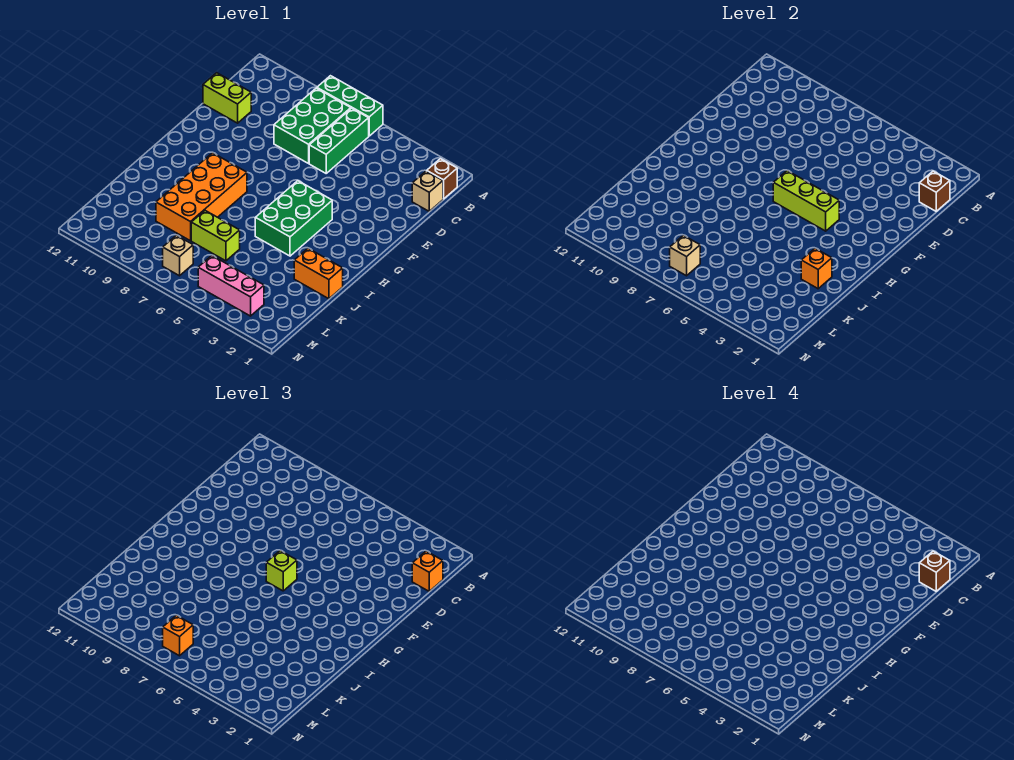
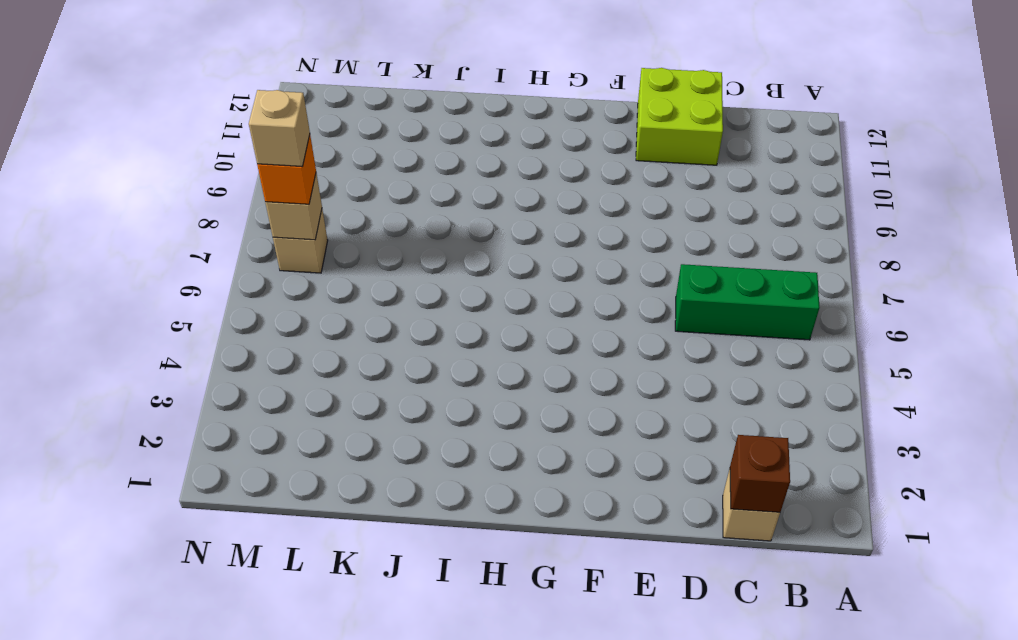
lime brick D11:E12 level 1 -> lime brick D11:D12 level 1
tan brick M7 level 4 -> none
none -> green brick A6:A8 level 1
none -> brown brick B1 level 1
none -> green brick B7:D8 level 1

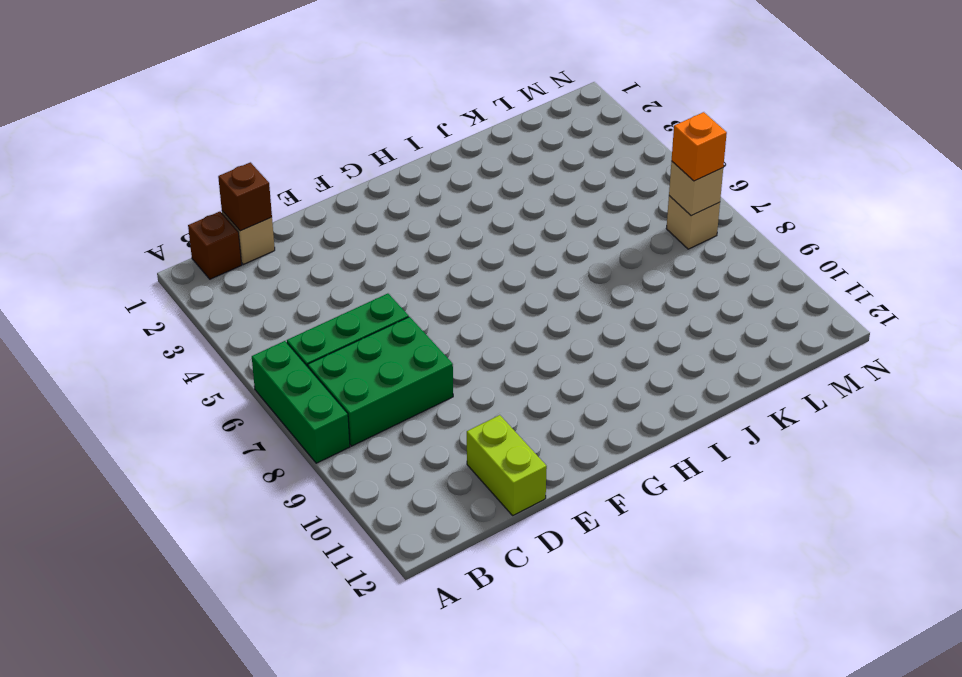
none -> green brick G4:I5 level 1
none -> orange brick H8:K9 level 1
none -> orange brick J1:J2 level 1

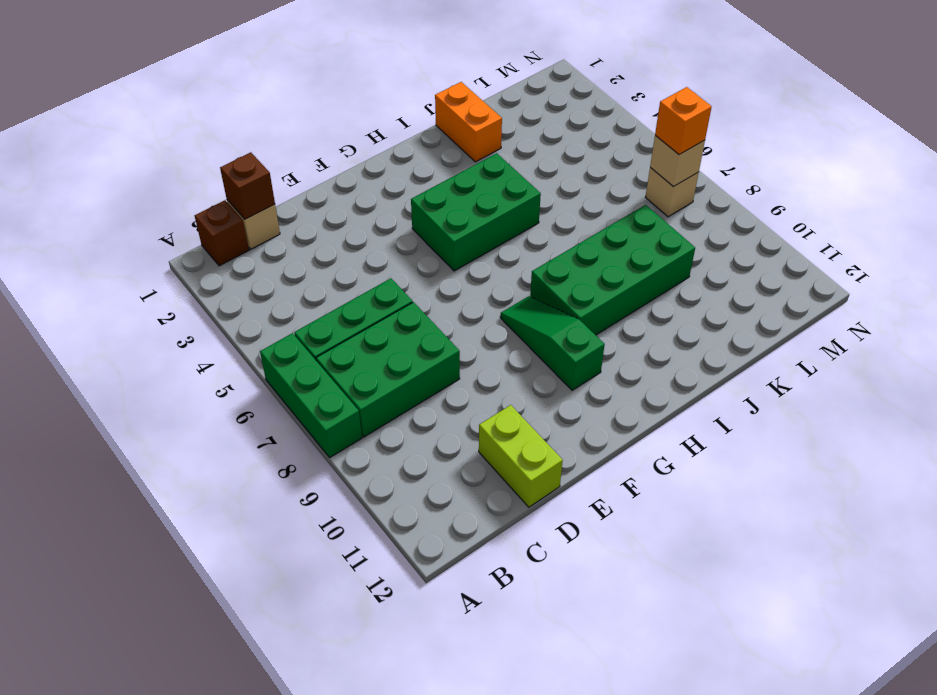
green slope G8:G10 level 1 top 10 -> none
green brick H8:K9 level 1 -> orange brick H8:K9 level 1
none -> lime brick K6:K7 level 1
none -> pink brick M3:M5 level 1
none -> lime brick G4:G6 level 2

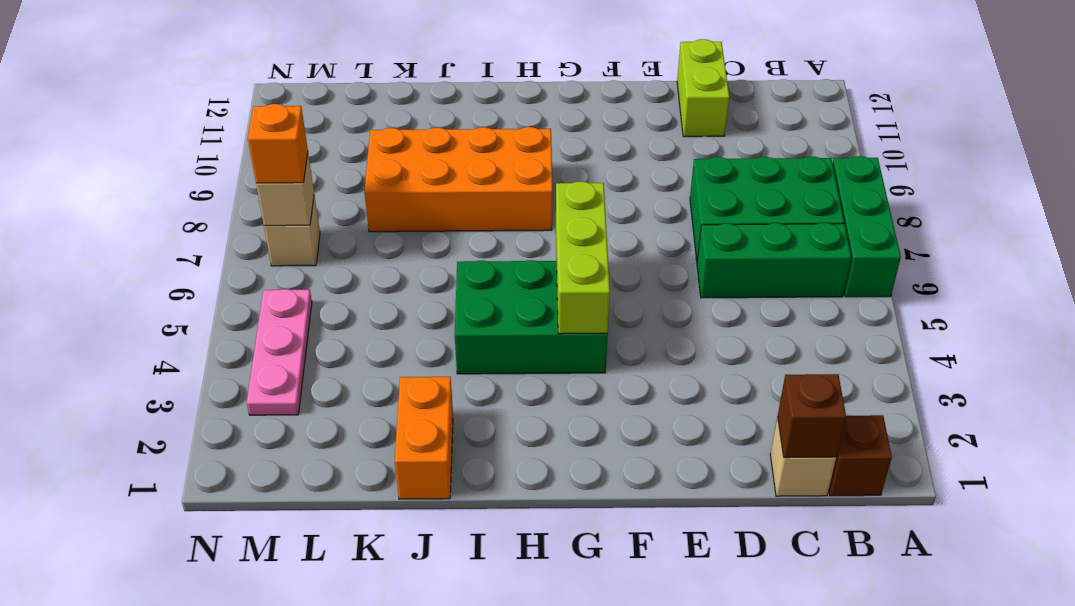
pink plate M3:M5 level 1 -> pink brick M3:M5 level 1
none -> lime brick K6:K7 level 1
none -> orange brick J2 level 2
none -> orange brick C1 level 3

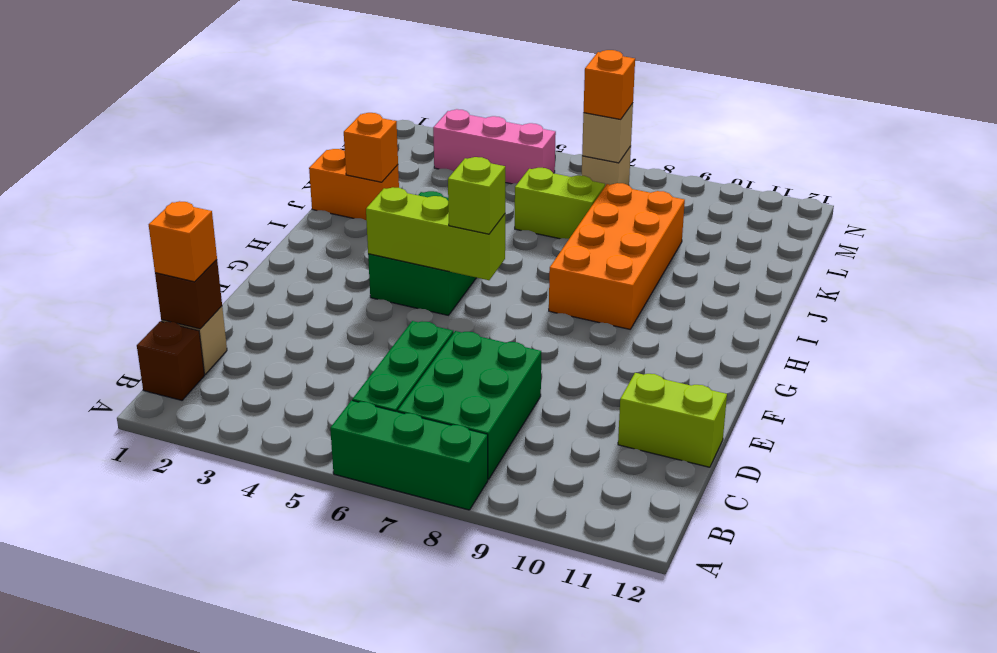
none -> brown brick C1 level 4

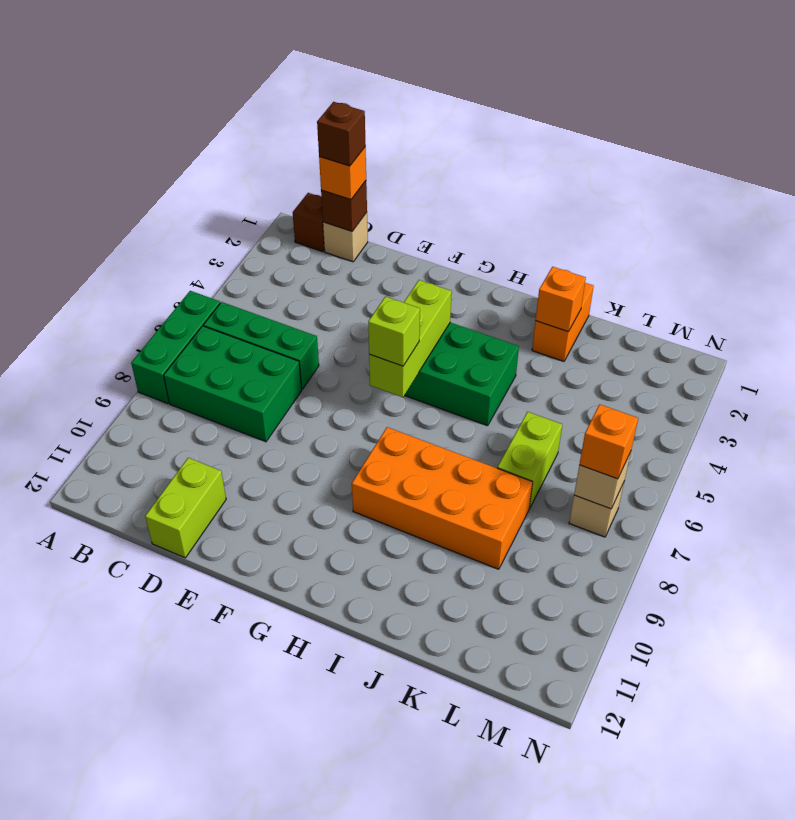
none -> pink brick M3:M5 level 1

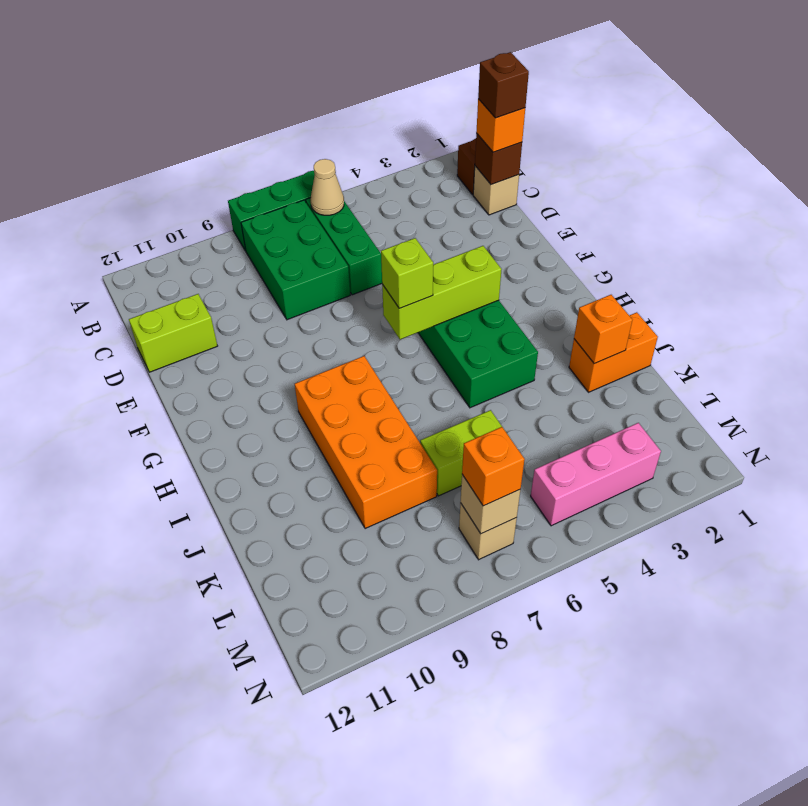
tan cone B6 level 2 -> none

